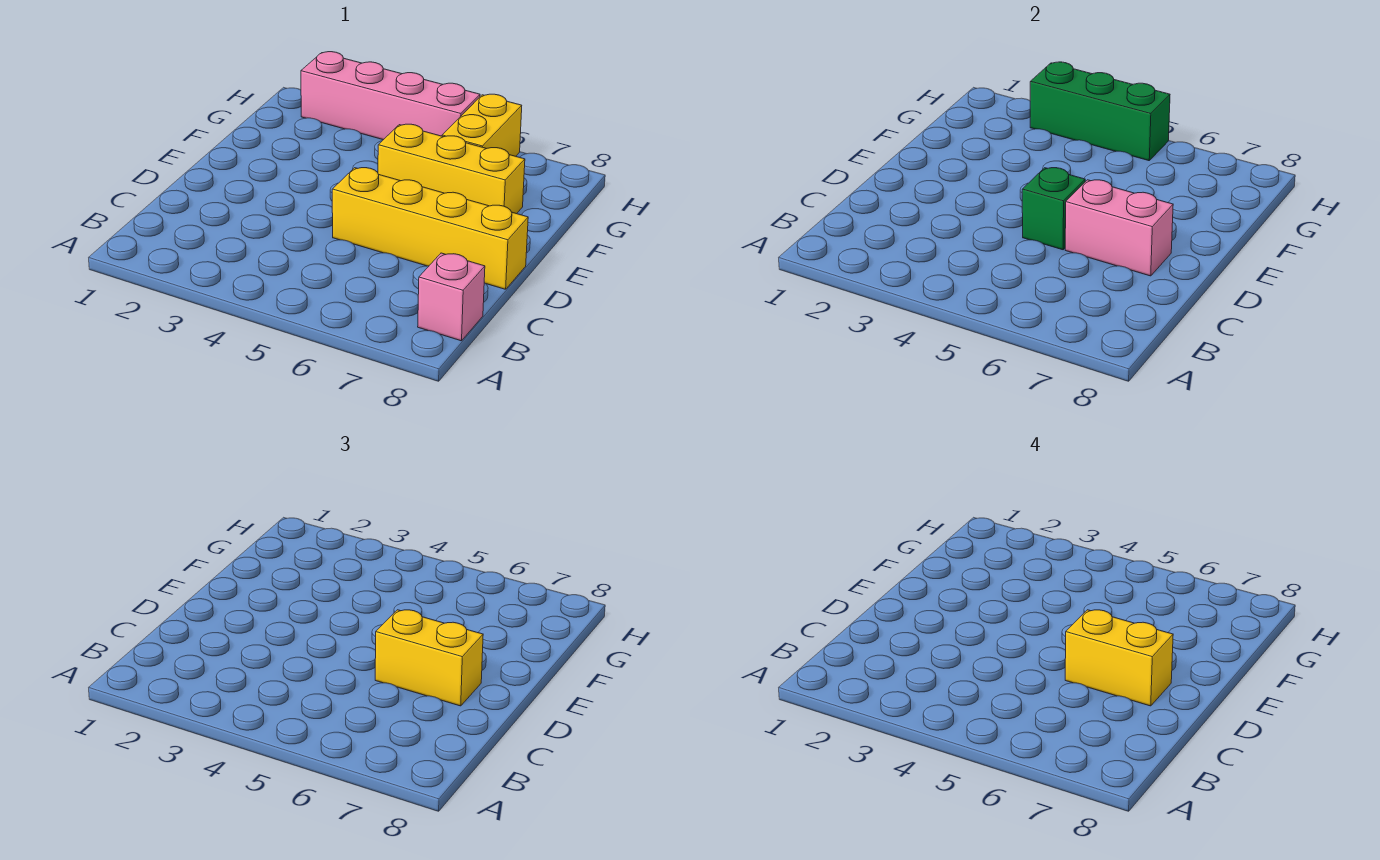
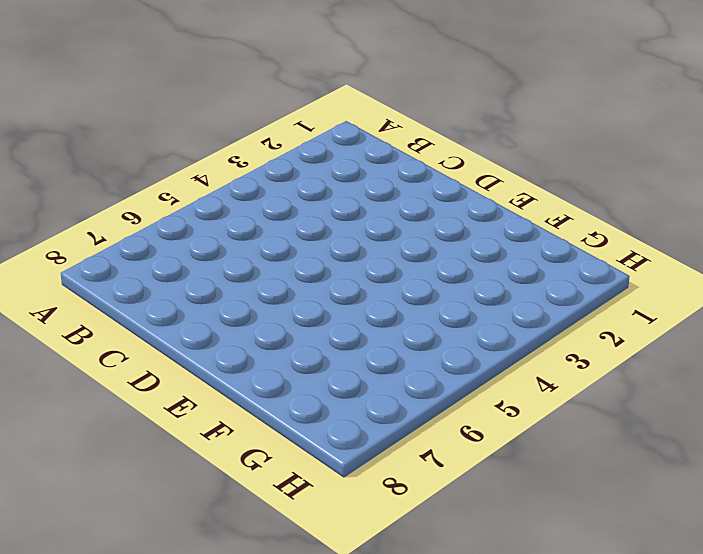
none -> pink brick B8 level 1
none -> yellow brick D5:D8 level 1

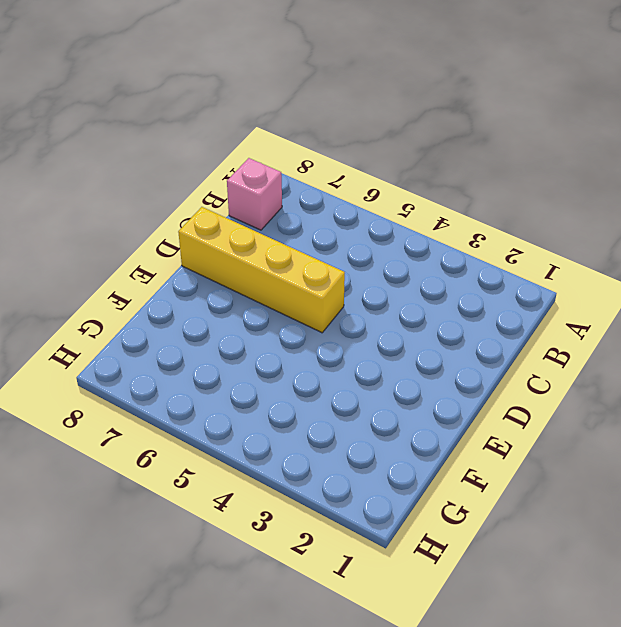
none -> yellow brick F5:F7 level 1
none -> yellow brick G6:H6 level 1

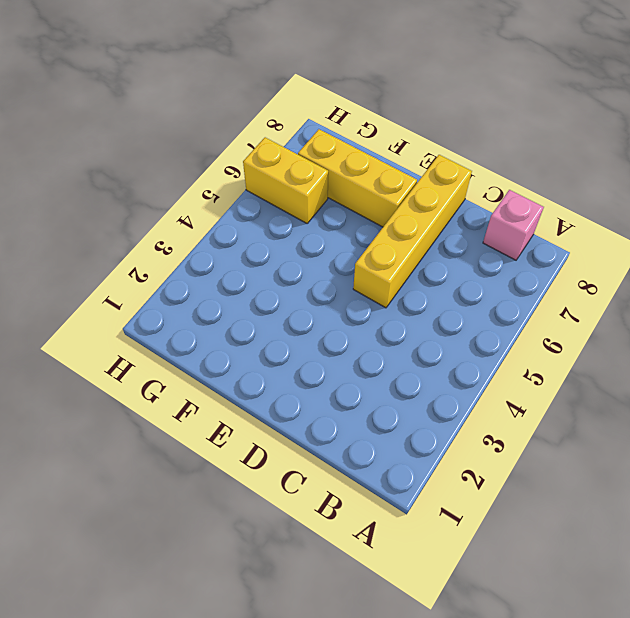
yellow brick E7:G7 level 1 -> yellow brick F5:F7 level 1
none -> pink brick H2:H5 level 1
none -> green brick D5 level 2

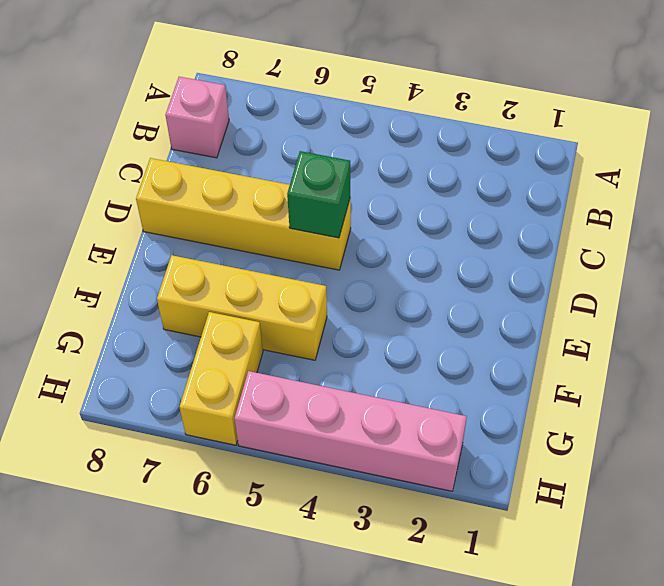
none -> pink brick D6:D7 level 2
none -> green brick H3:H5 level 2

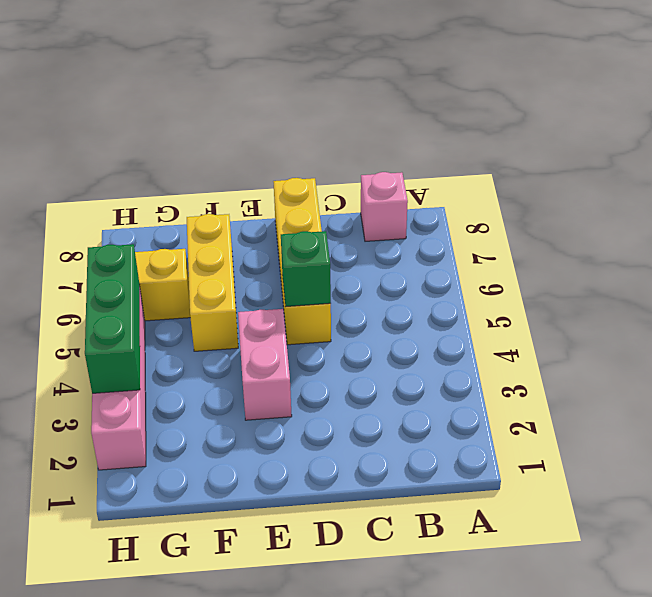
pink brick E3:E4 level 1 -> pink brick D6:D7 level 2
none -> yellow brick D6:D7 level 3
none -> yellow brick D6:D7 level 4

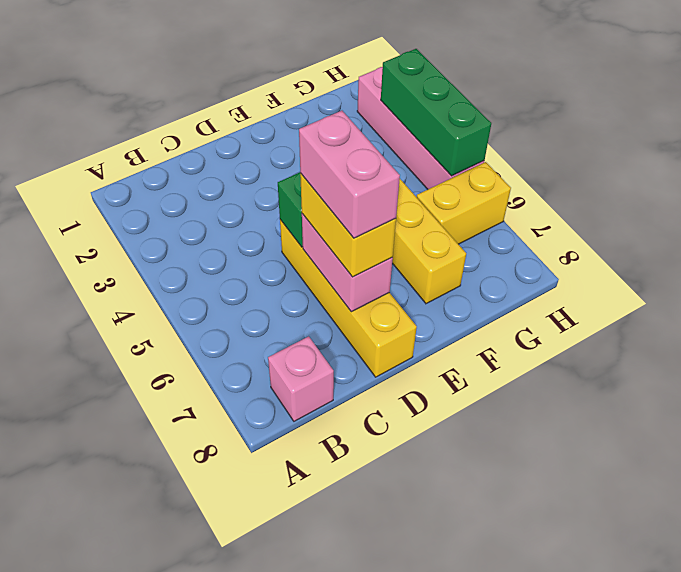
pink brick D6:D7 level 4 -> yellow brick D6:D7 level 4

